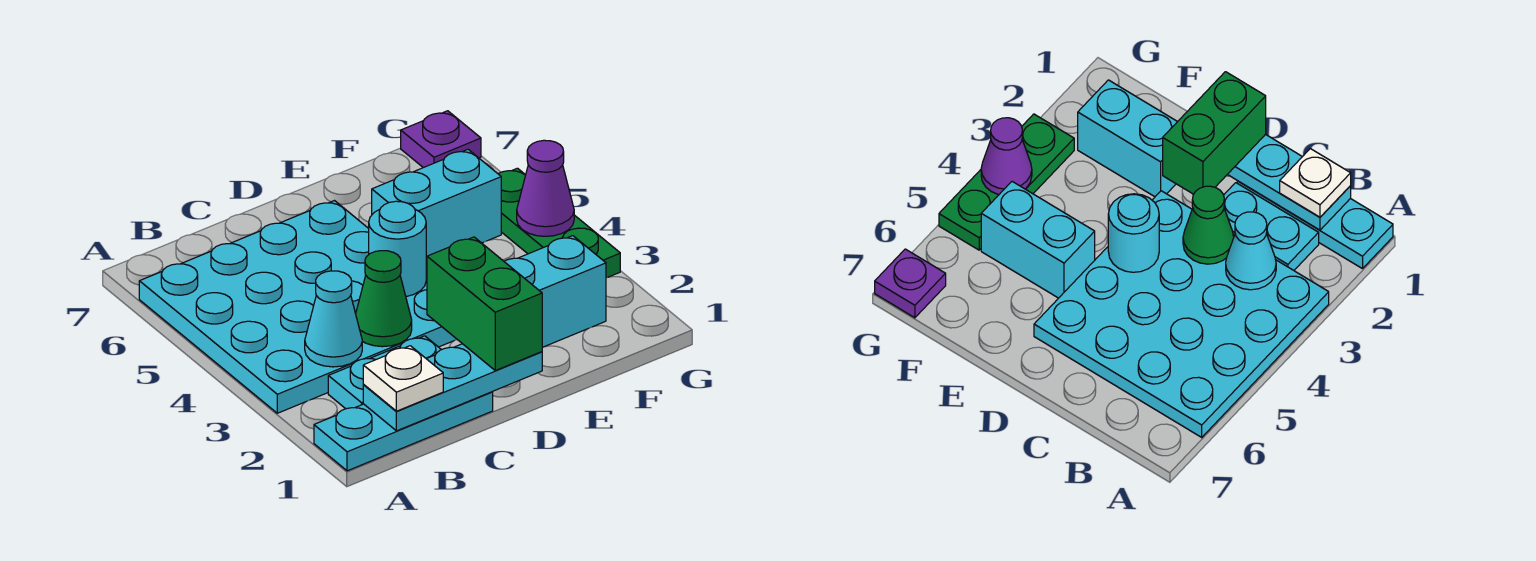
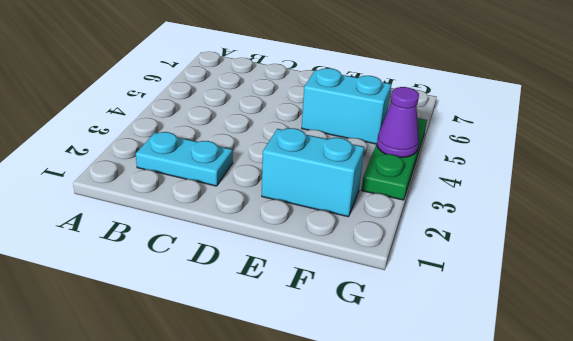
none -> cyan plate A1:C1 level 1
none -> cyan plate A3:D6 level 1
none -> purple plate G7 level 1

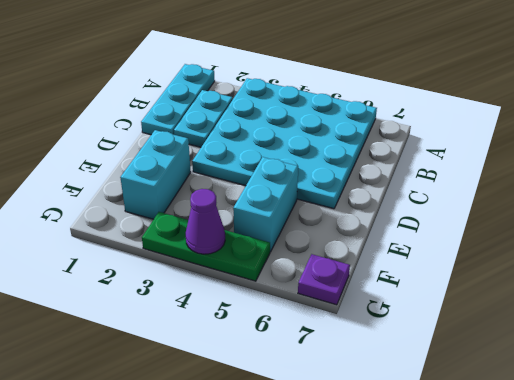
none -> cyan plate B1:D1 level 2
none -> cyan cone B3 level 2
none -> green cone C3 level 2

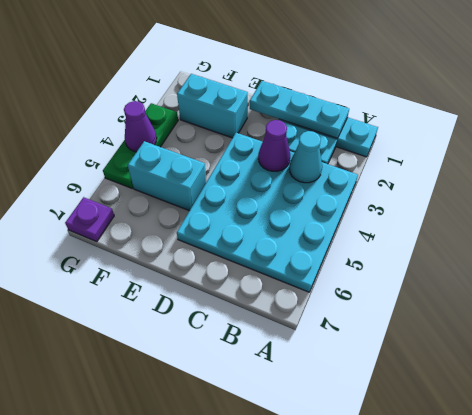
purple cone C3 level 2 -> green cone C3 level 2
none -> cyan round brick D4 level 2
none -> white plate B1 level 3
none -> green brick D1:D2 level 3

